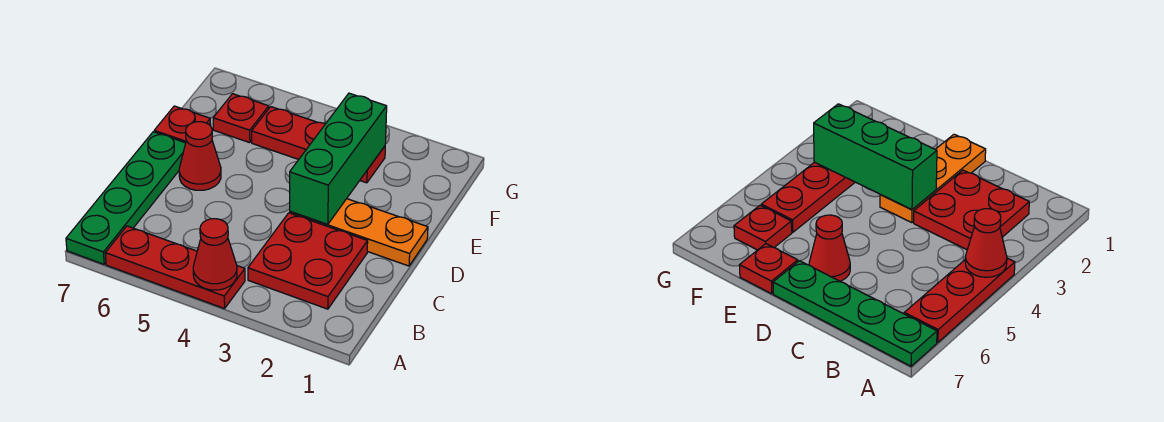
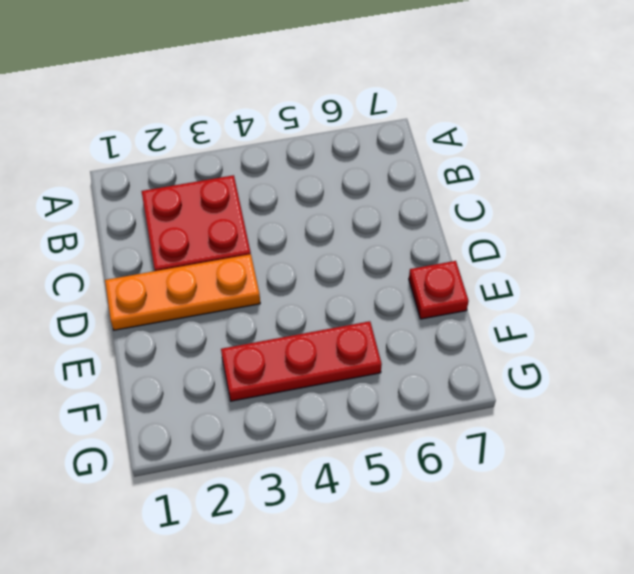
none -> red plate A4:A6 level 1
none -> green plate A7:D7 level 1

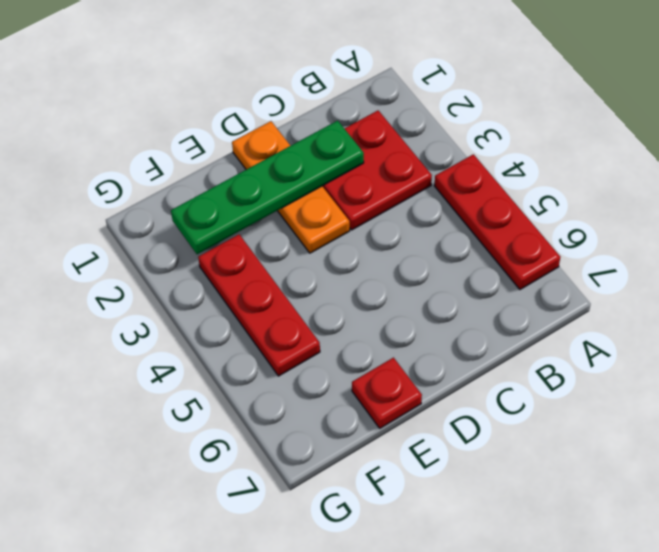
green plate C2:F2 level 2 -> green plate A7:D7 level 1
none -> red cone D6 level 1
none -> red plate F6 level 1

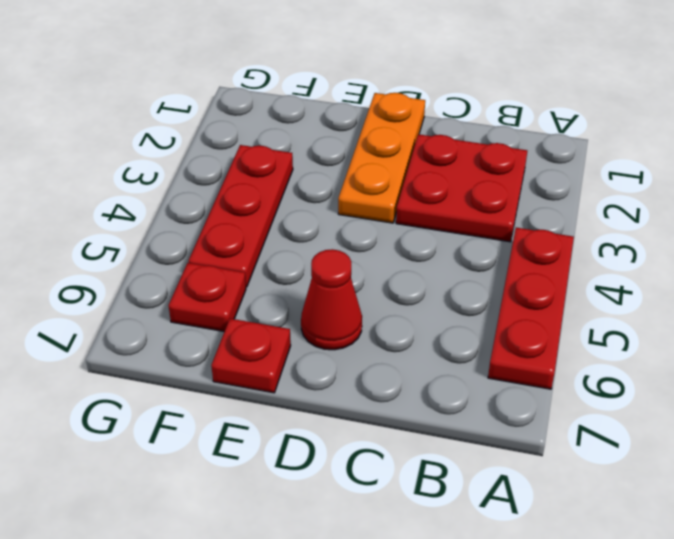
none -> green plate A7:D7 level 1
none -> red cone A4 level 2

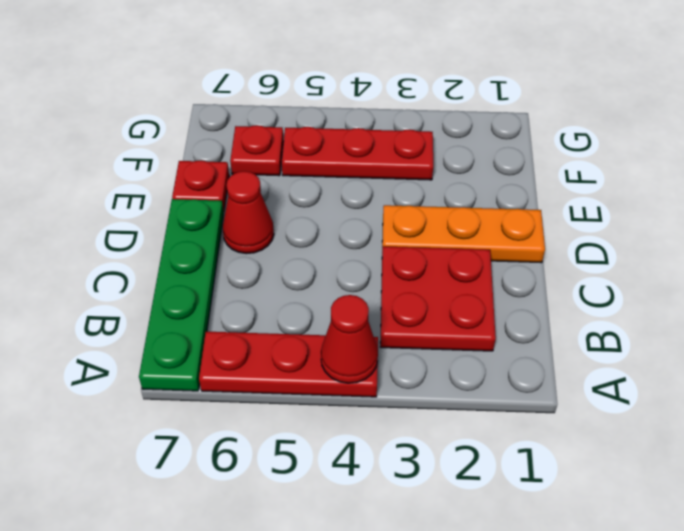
none -> green brick D3:F3 level 2

